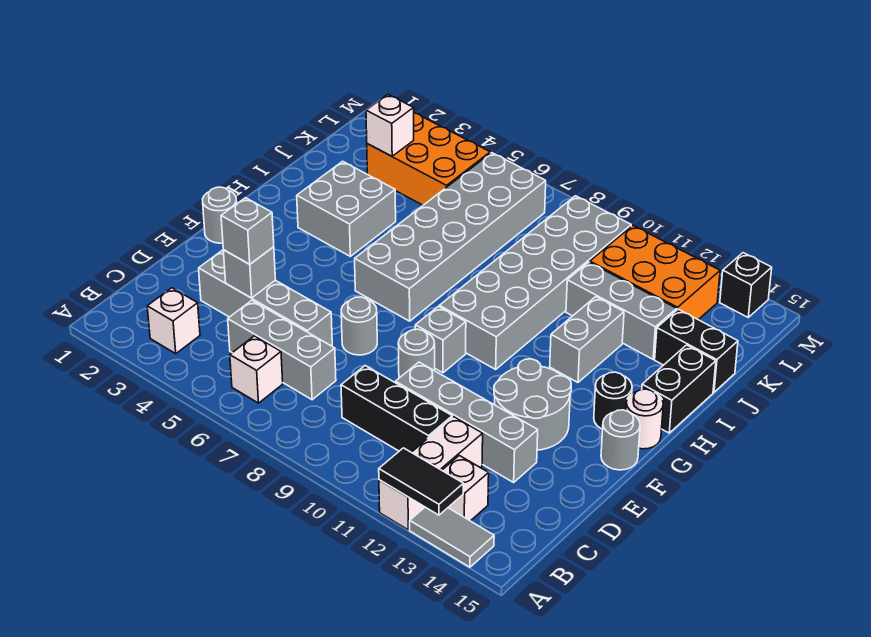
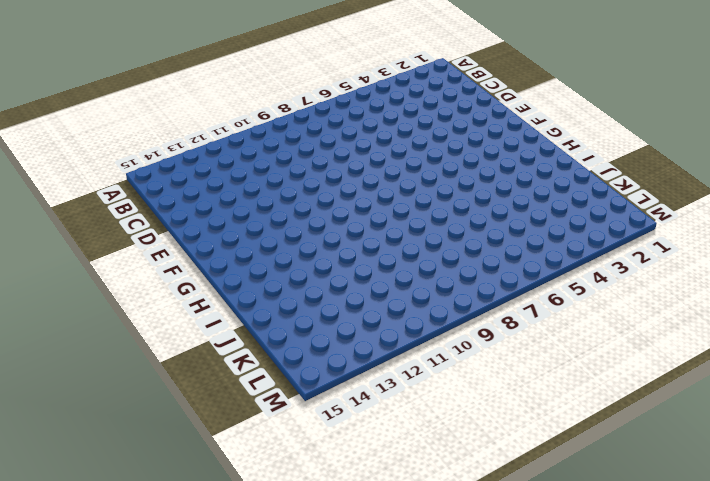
none -> white brick A12:C12 level 1
none -> grey tile A13:A14 level 1
none -> white brick B3 level 1
none -> white brick B6 level 1

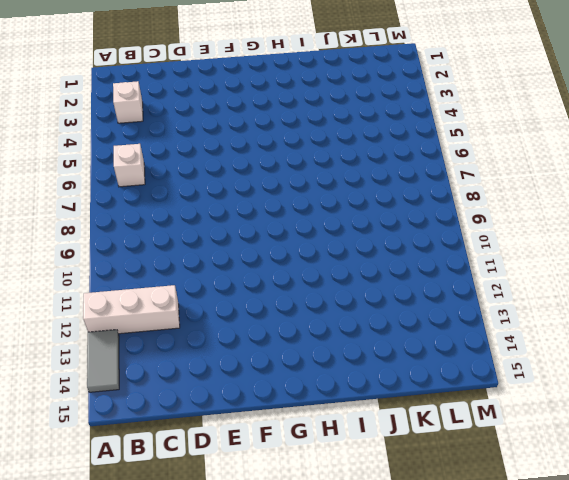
none -> white brick B13 level 1
none -> grey brick C5:C7 level 1
none -> black brick C9:C11 level 1
none -> grey brick D3:D6 level 1

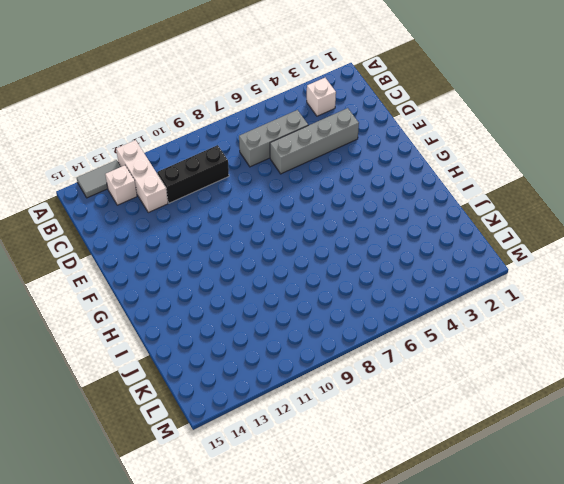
none -> white brick B6 level 1
none -> grey brick D10:D13 level 1
none -> grey round brick E7 level 1
none -> grey round brick E9 level 1

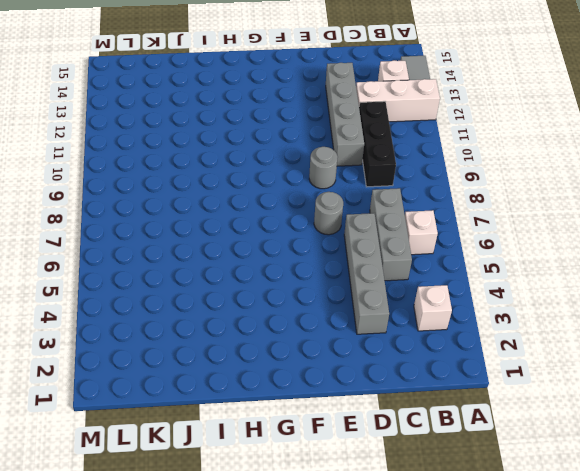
none -> grey round brick E12:F13 level 1
none -> grey round brick F1 level 1
none -> grey brick F9 level 1
none -> grey round brick F15 level 1

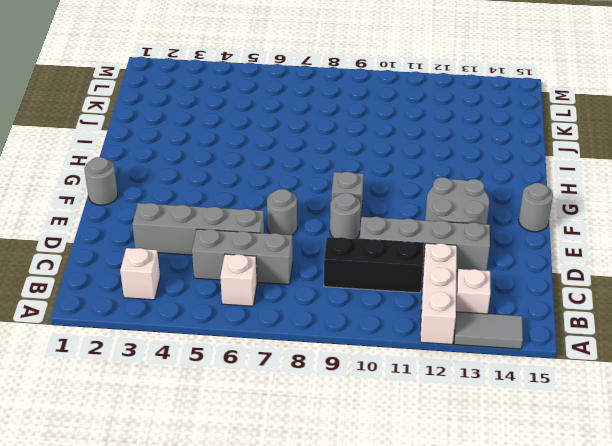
none -> grey brick G6:L7 level 1
none -> grey brick G9:L10 level 1
none -> black round brick G14 level 1
none -> white round brick G15 level 1

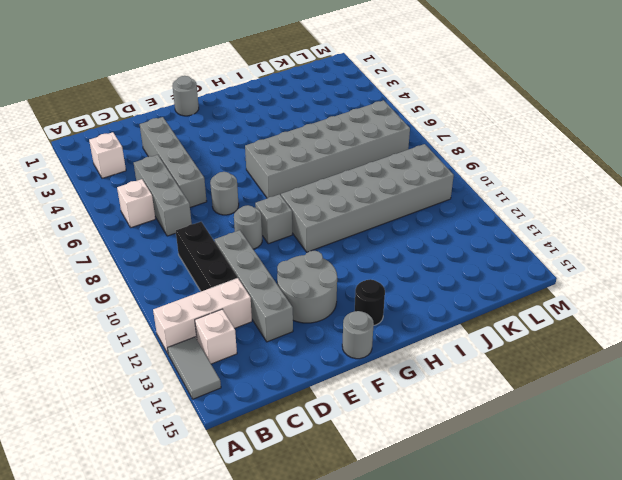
none -> white round brick G15 level 1
none -> grey brick H3:I4 level 1
none -> grey brick H12:I12 level 1
none -> black brick H15:I15 level 1

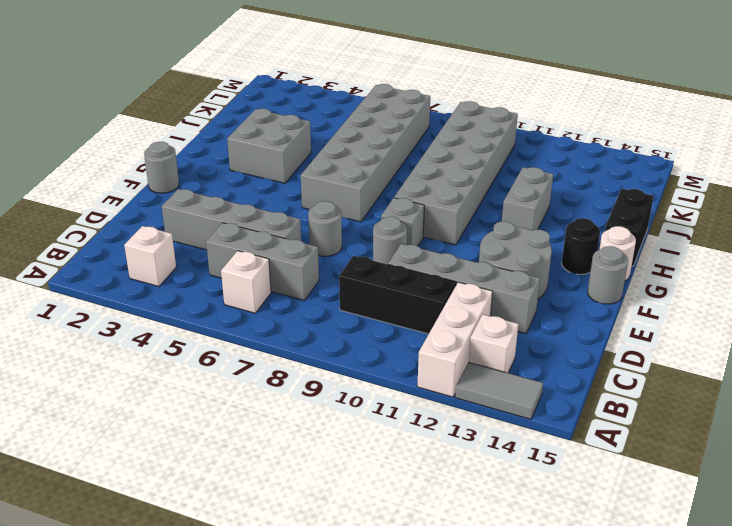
none -> grey brick J11:J13 level 1
none -> black brick J14:J15 level 1
none -> orange brick K3:L5 level 1
none -> orange brick K11:L13 level 1

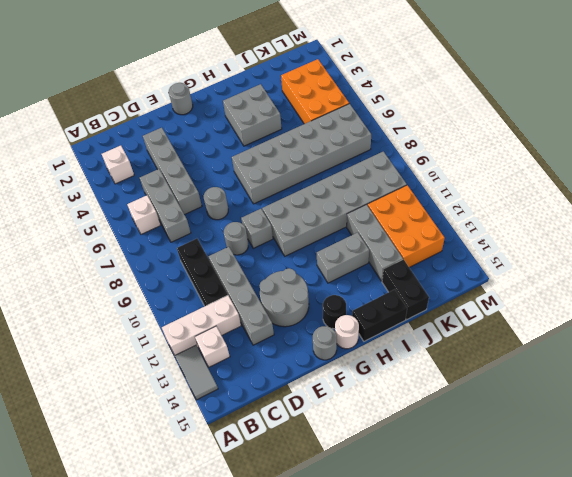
none -> black brick M14 level 1
none -> black tile A12:A13 level 2
none -> grey brick D4 level 2
none -> white brick K3 level 2

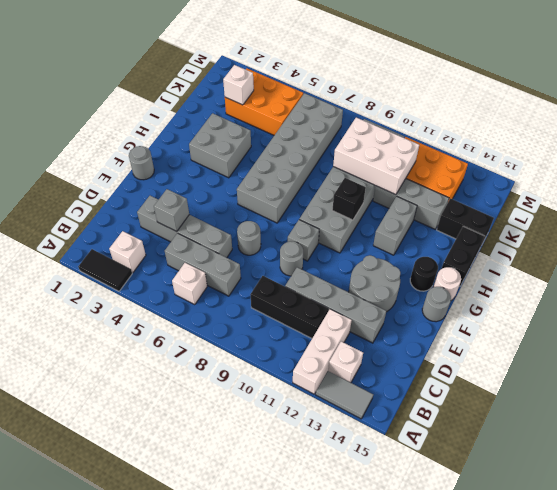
black tile A2:A3 level 1 -> black tile A12:A13 level 2
black brick H10 level 2 -> black brick M14 level 1
white brick J9:K11 level 2 -> none
none -> grey brick D4 level 3

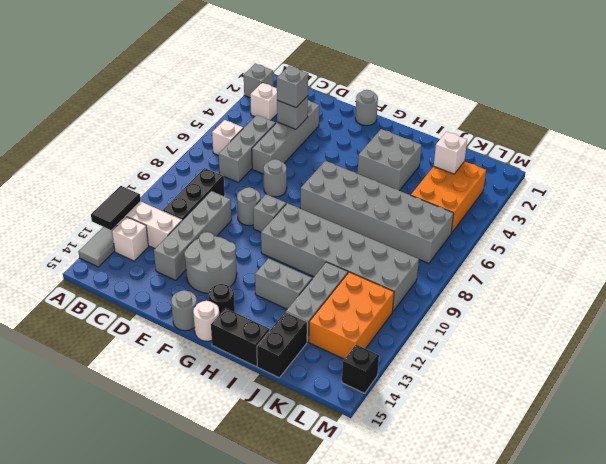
grey brick A2 level 1 -> none

